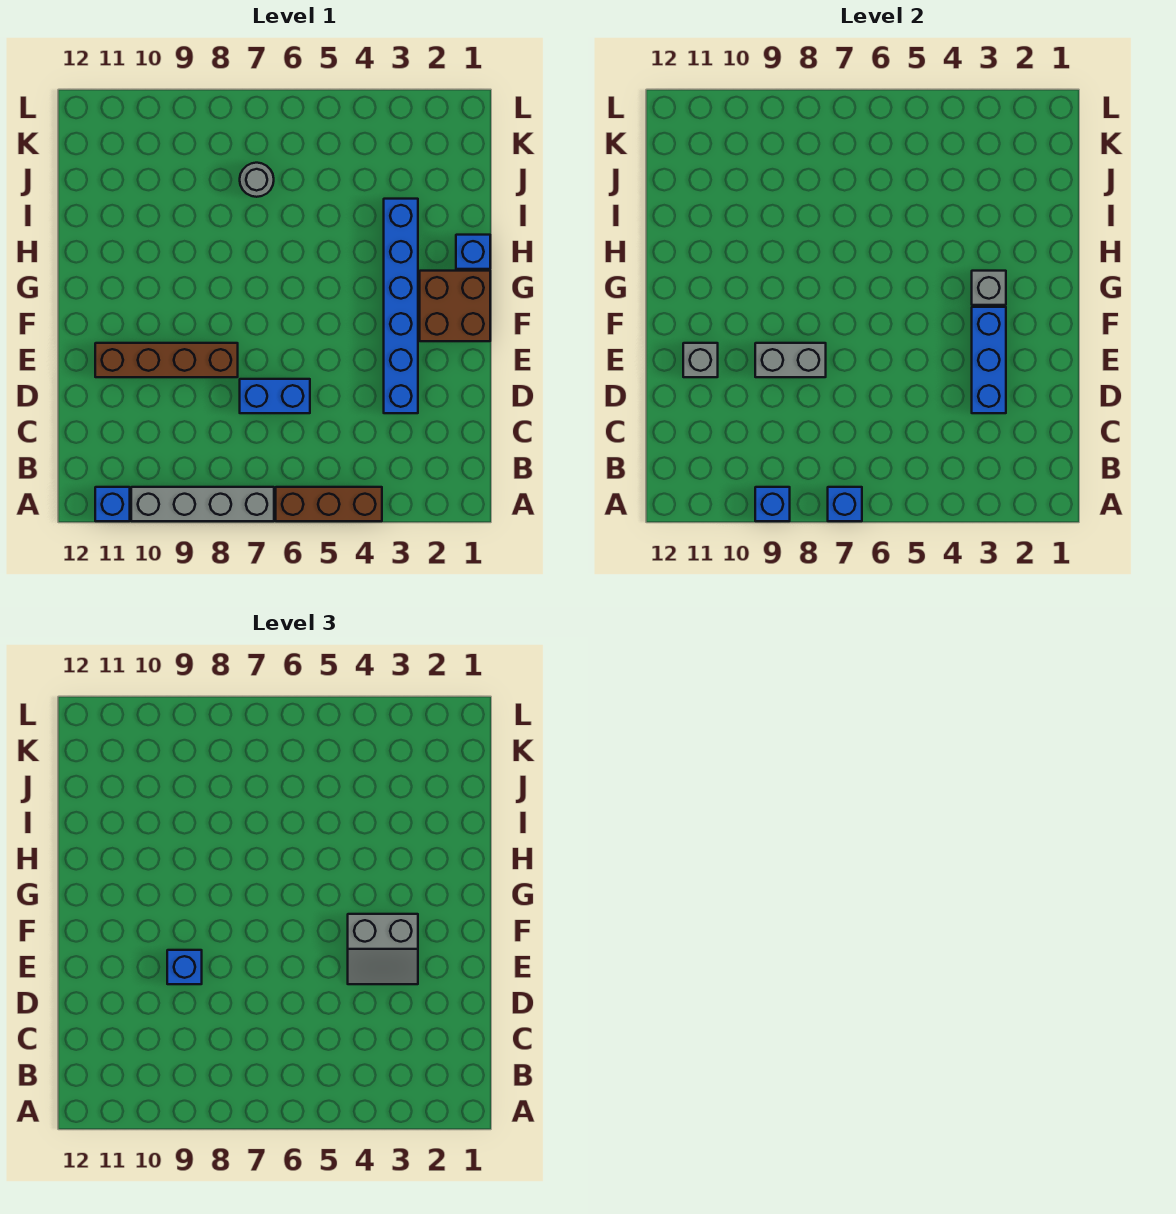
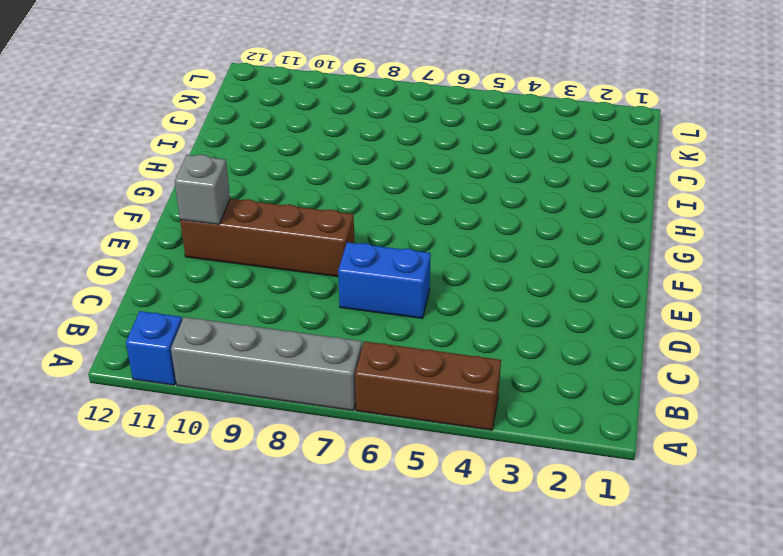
none -> blue brick D3:I3 level 1
none -> brown brick F1:G2 level 1
none -> blue brick H1 level 1

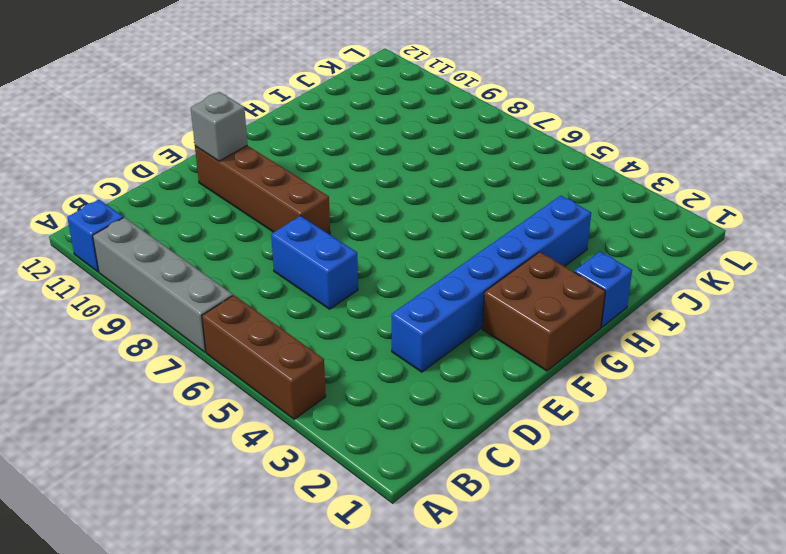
none -> grey round brick J7 level 1
none -> blue brick A7 level 2
none -> blue brick A9 level 2

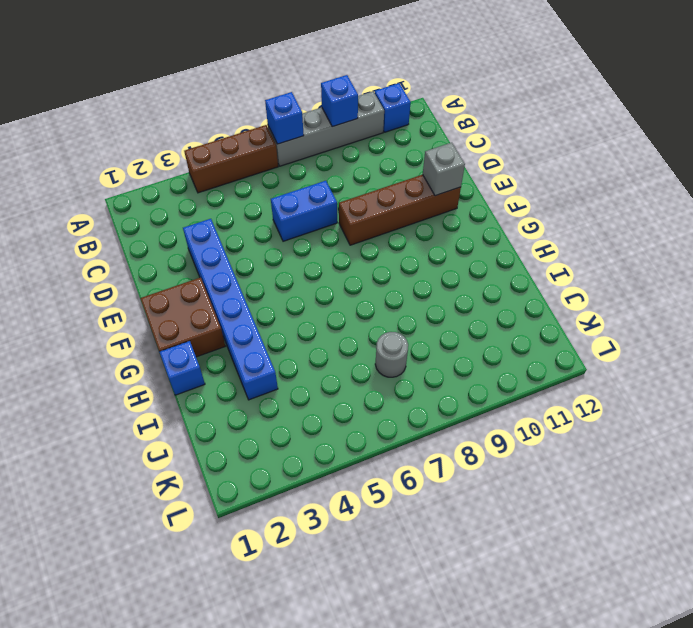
none -> blue brick D3:F3 level 2
none -> grey brick E8:E9 level 2
none -> grey brick G3 level 2

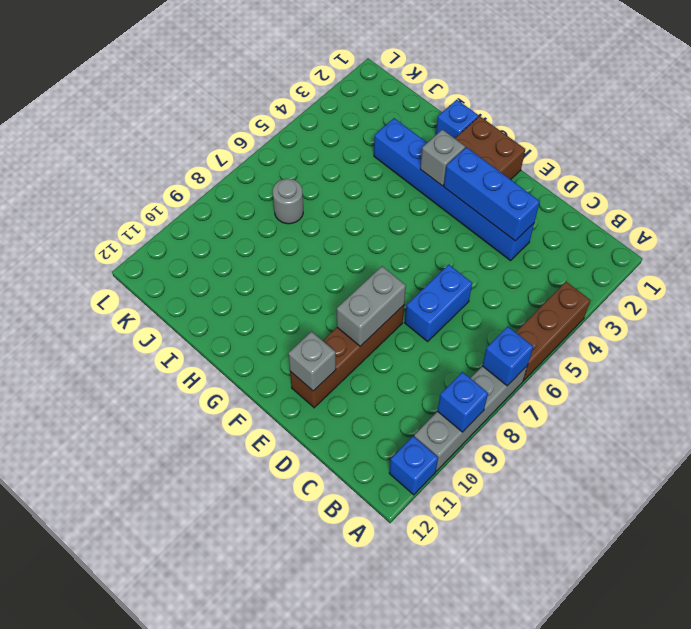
none -> grey slope E3:F4 level 3 top F
none -> blue brick E9 level 3

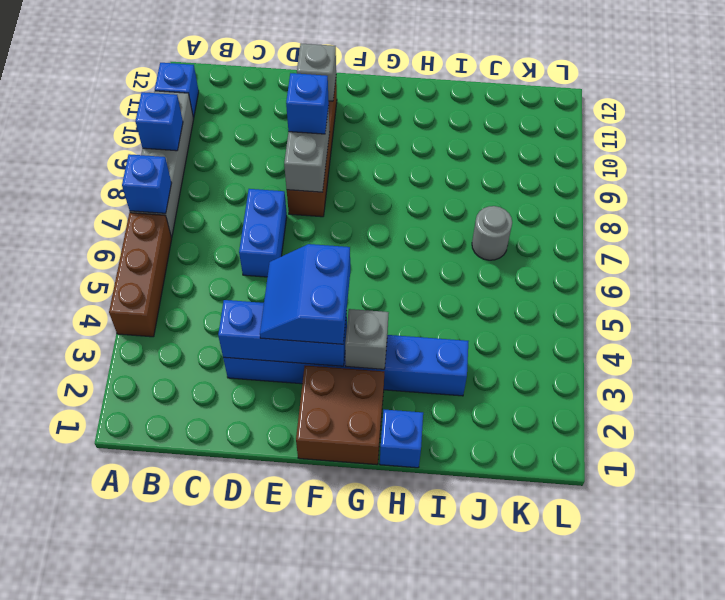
blue slope E3:F4 level 3 top F -> grey slope E3:F4 level 3 top F

